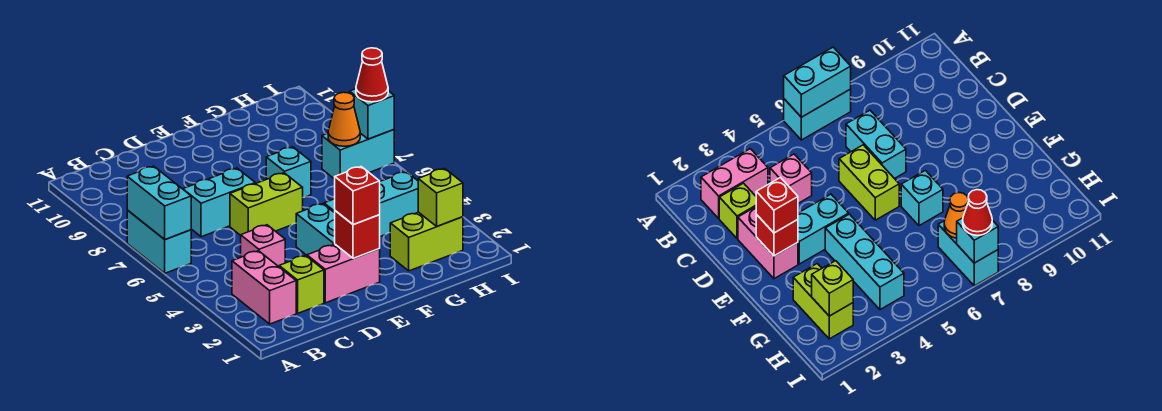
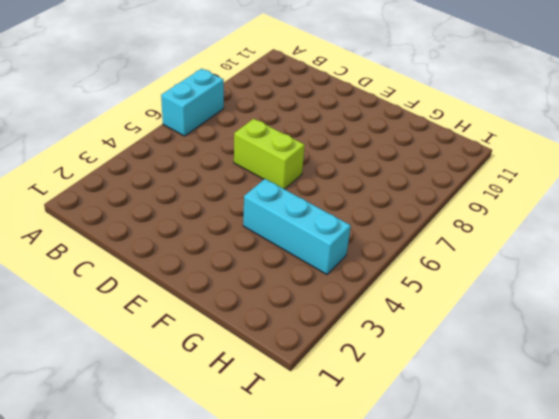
none -> pink brick B2:B3 level 1
none -> lime brick C2 level 1
none -> pink brick C4 level 1

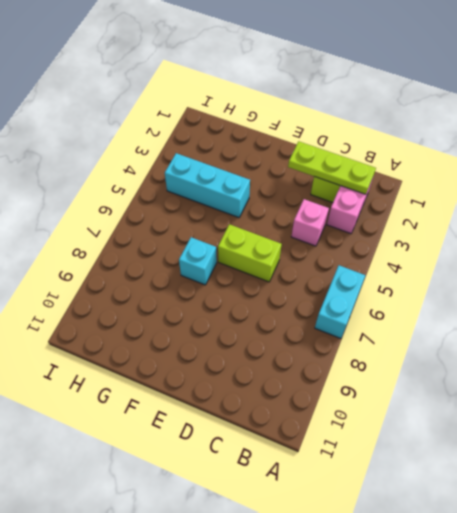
lime plate B2:D2 level 2 -> none
none -> cyan brick C7:D7 level 1
none -> pink brick D2:E2 level 1
none -> cyan brick E3:E4 level 1

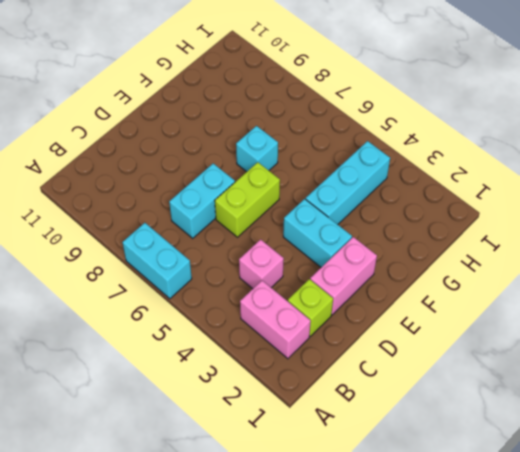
none -> lime brick G2:H2 level 1
none -> cyan brick H7:I7 level 1
none -> cyan brick A6:A7 level 2

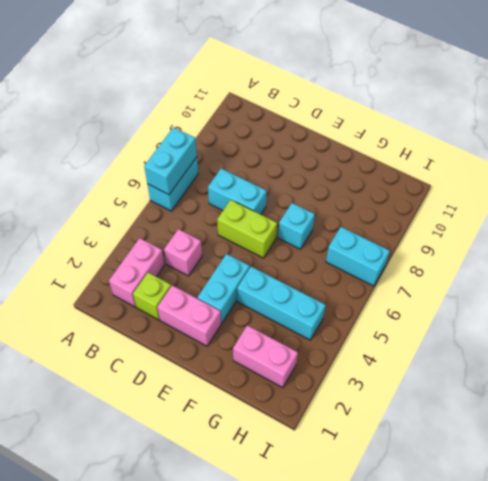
pink brick G2:H2 level 1 -> lime brick G2:H2 level 1
none -> red brick E2 level 2
none -> lime brick H2 level 2
none -> orange cone H7 level 2

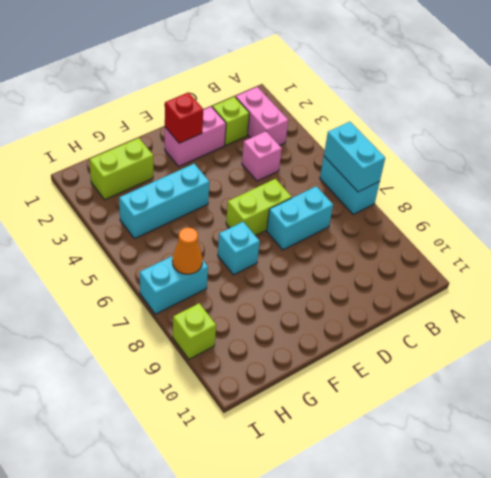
lime brick I9 level 1 -> lime brick H2 level 2
none -> cyan brick E3:E4 level 1
none -> cyan brick I7 level 2
none -> red brick E2 level 3

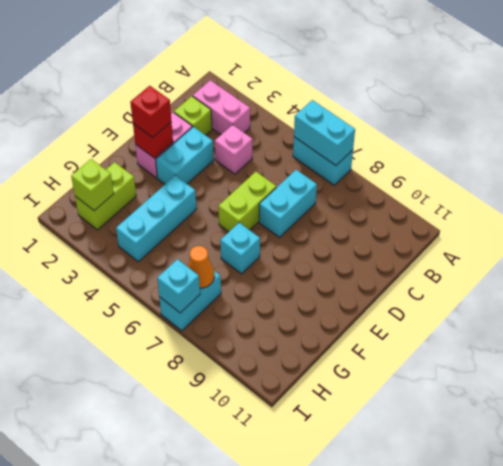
cyan brick D3:E3 level 1 -> cyan brick E3:E4 level 1
none -> red cone I7 level 3

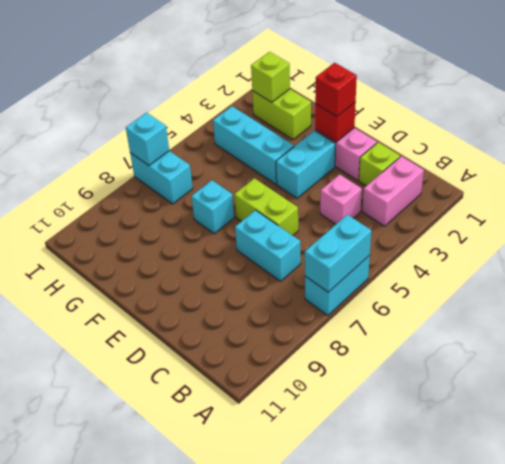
none -> orange cone H7 level 2
none -> red cone I7 level 3

